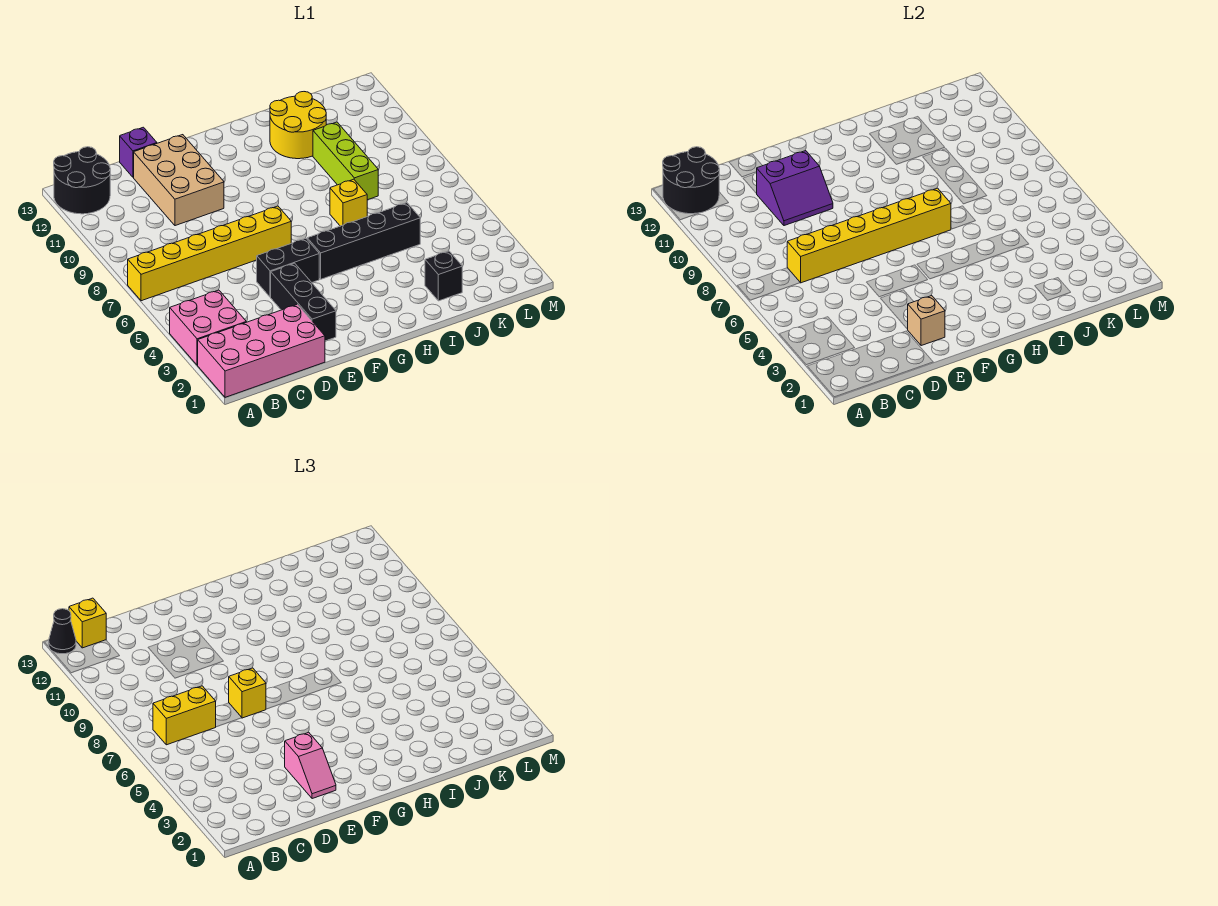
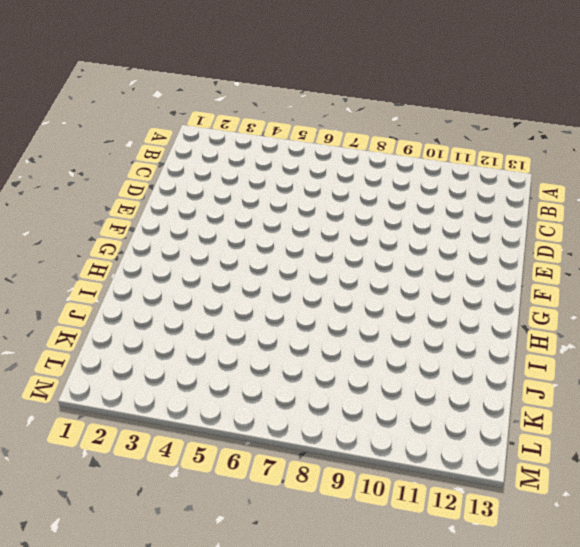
none -> pink brick A1:D2 level 1
none -> pink brick A3:B4 level 1
none -> yellow brick A7:F7 level 1

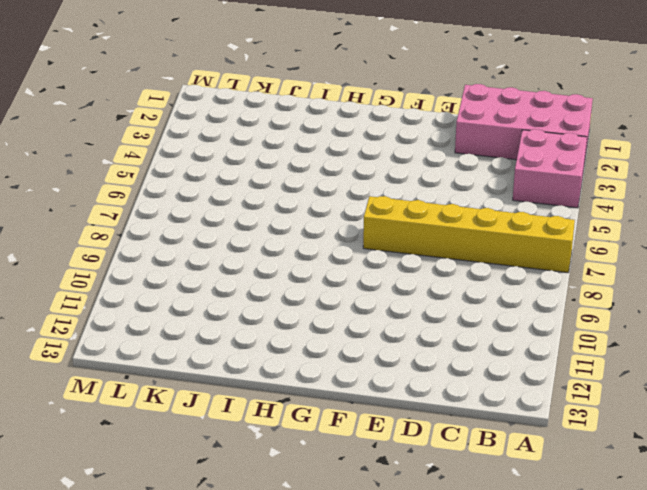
none -> black round brick A12:B13 level 1
none -> tan brick D10:E12 level 1
none -> purple brick D13 level 1

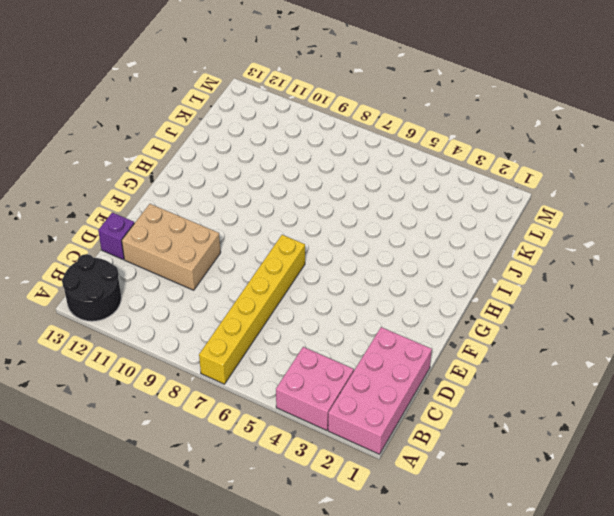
none -> black brick E2:E4 level 1
none -> black brick E5:F5 level 1
none -> black brick G5:J5 level 1

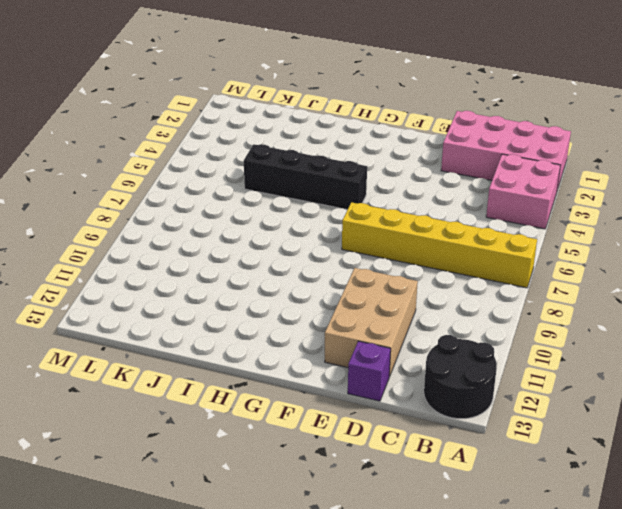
none -> black brick E2:E4 level 1
none -> black brick E5:F5 level 1
none -> yellow brick I7 level 1

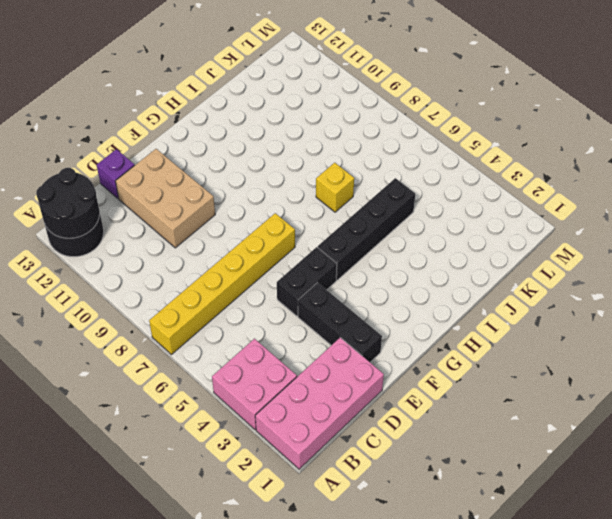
none -> yellow round brick I11:J12 level 1
none -> black brick J2 level 1
none -> lime brick J8:J10 level 1

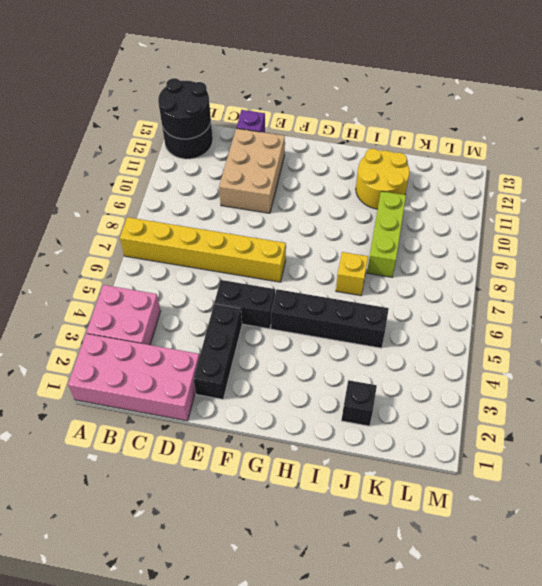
none -> yellow brick C7:H7 level 2
none -> purple slope D10:E11 level 2 top 11
none -> tan brick E2 level 2

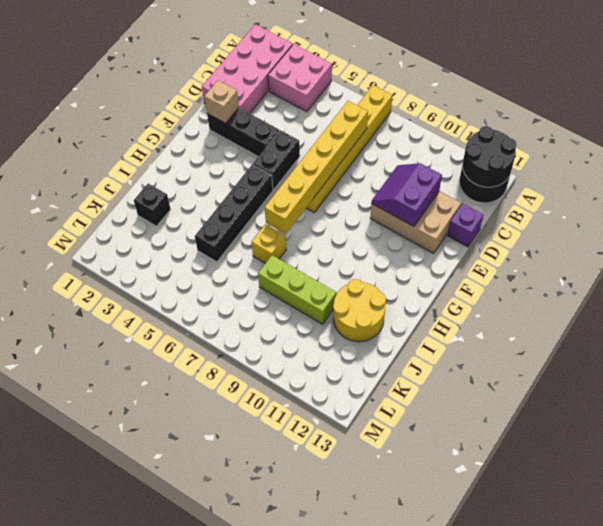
none -> black cone A13 level 3
none -> yellow brick B7:C7 level 3
none -> yellow brick B13 level 3

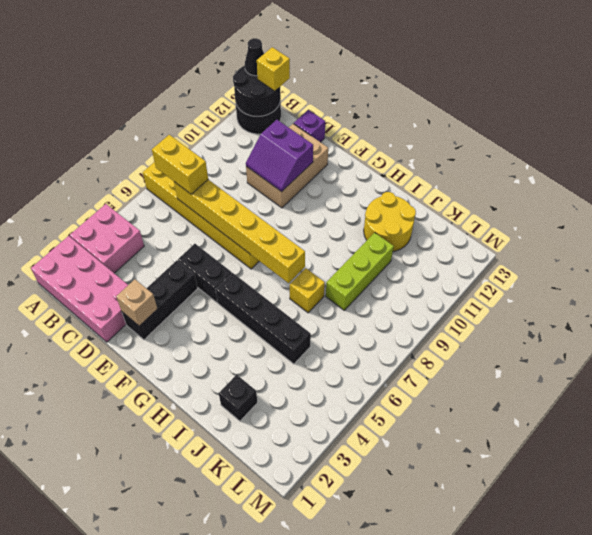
none -> pink slope E2:E3 level 3 top 3
none -> yellow brick E7 level 3

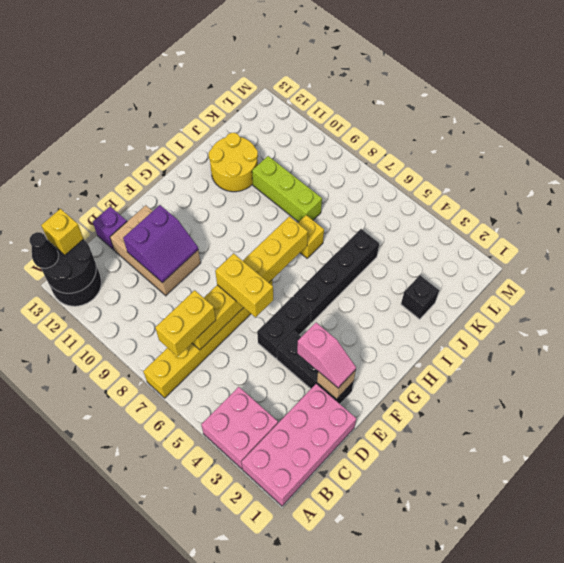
yellow brick E6:E7 level 3 -> yellow brick E7 level 3

